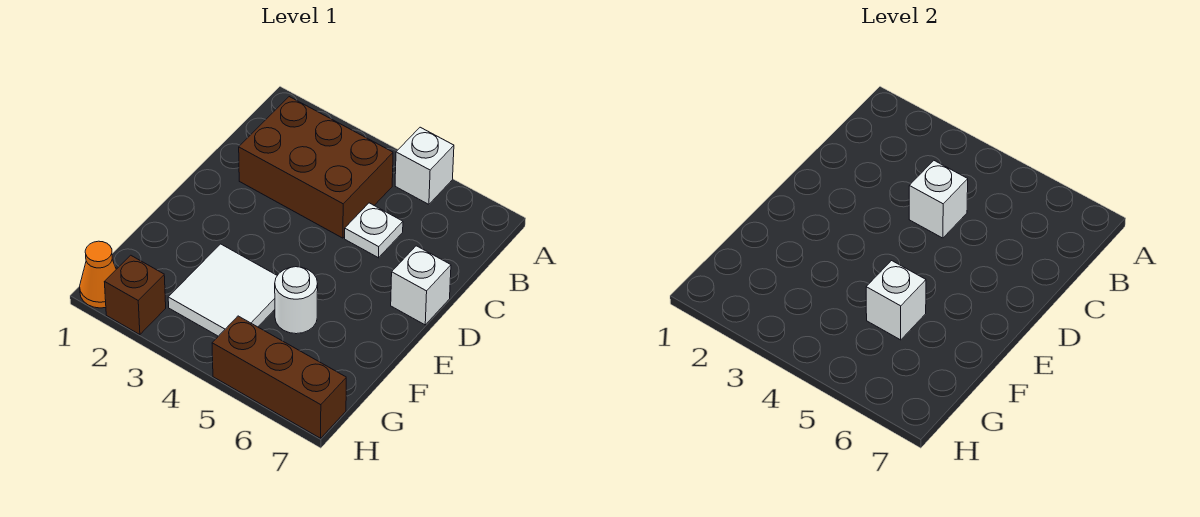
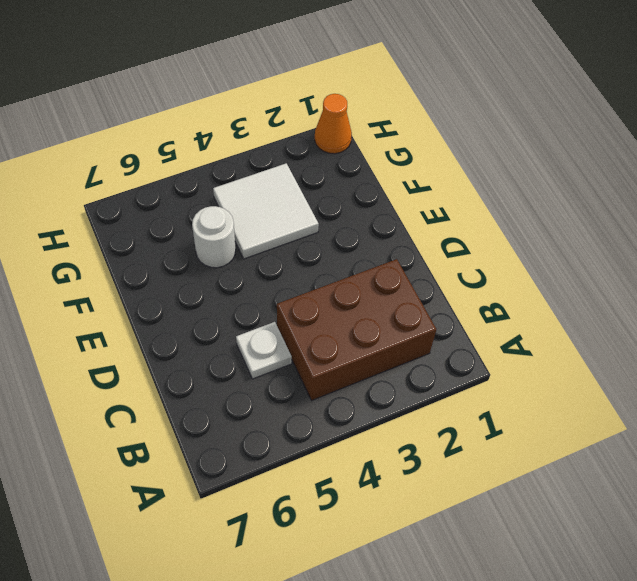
none -> white brick A5 level 1
none -> white brick D7 level 1

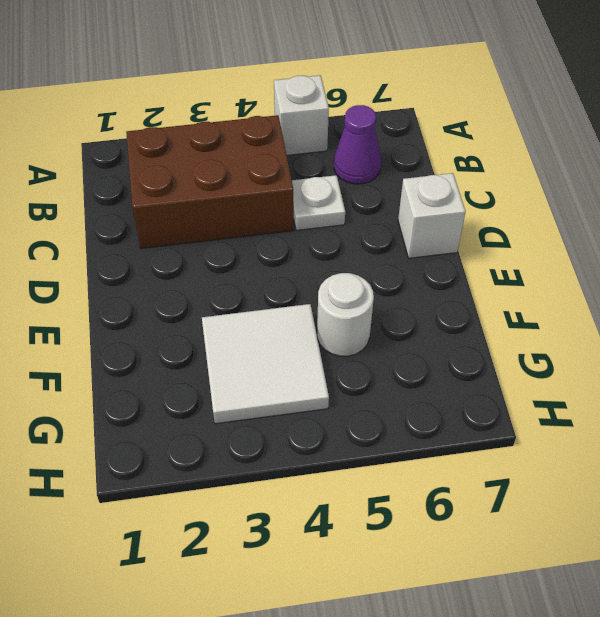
purple cone B6 level 1 -> none
none -> orange cone H1 level 1
none -> brown brick H2 level 1

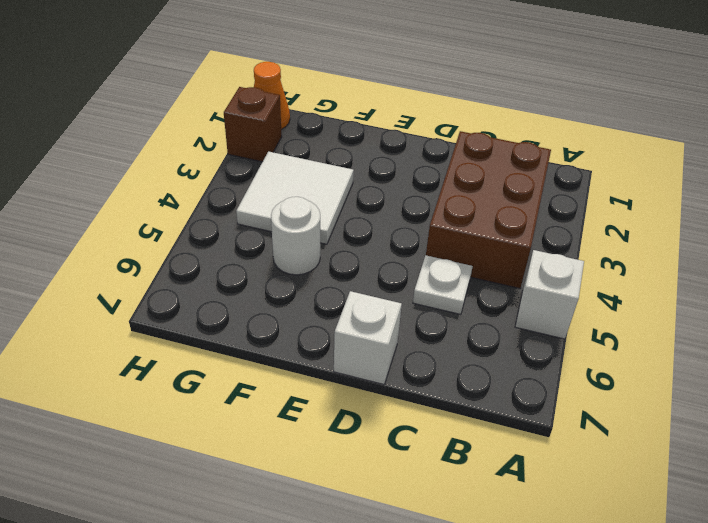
none -> brown brick H5:H7 level 1
none -> white brick C4 level 2

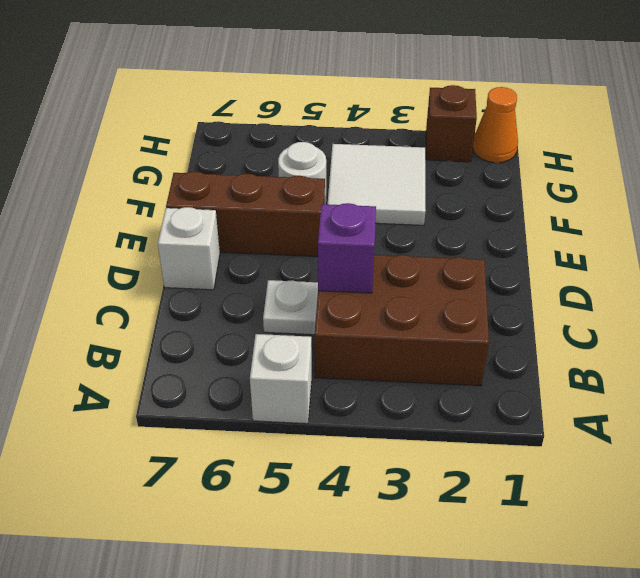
purple brick C4 level 2 -> white brick C4 level 2
brown brick E5:E7 level 1 -> brown brick H5:H7 level 1
none -> white brick F5 level 2

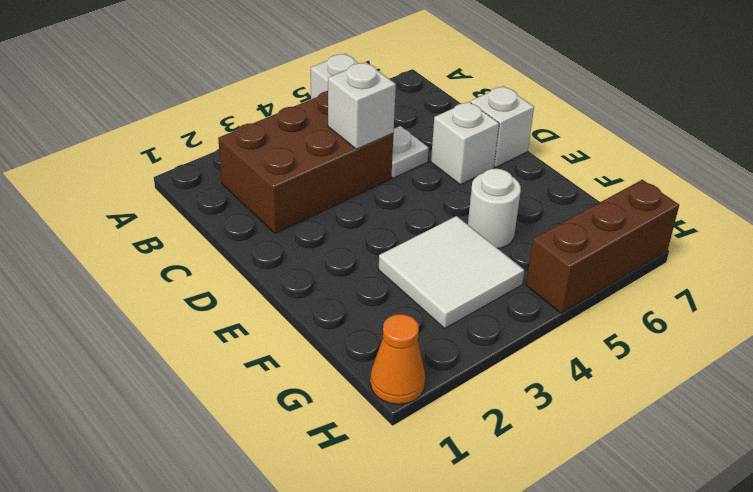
white brick D6 level 1 -> white brick F5 level 2
none -> brown brick H2 level 1

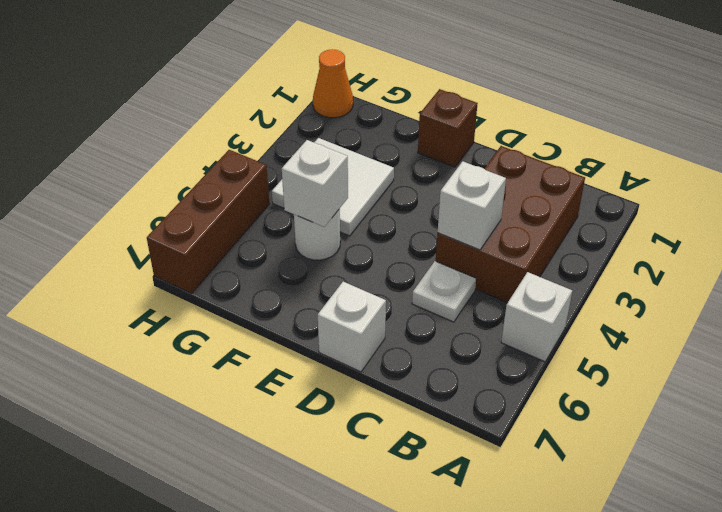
brown brick E1 level 1 -> brown brick H2 level 1

